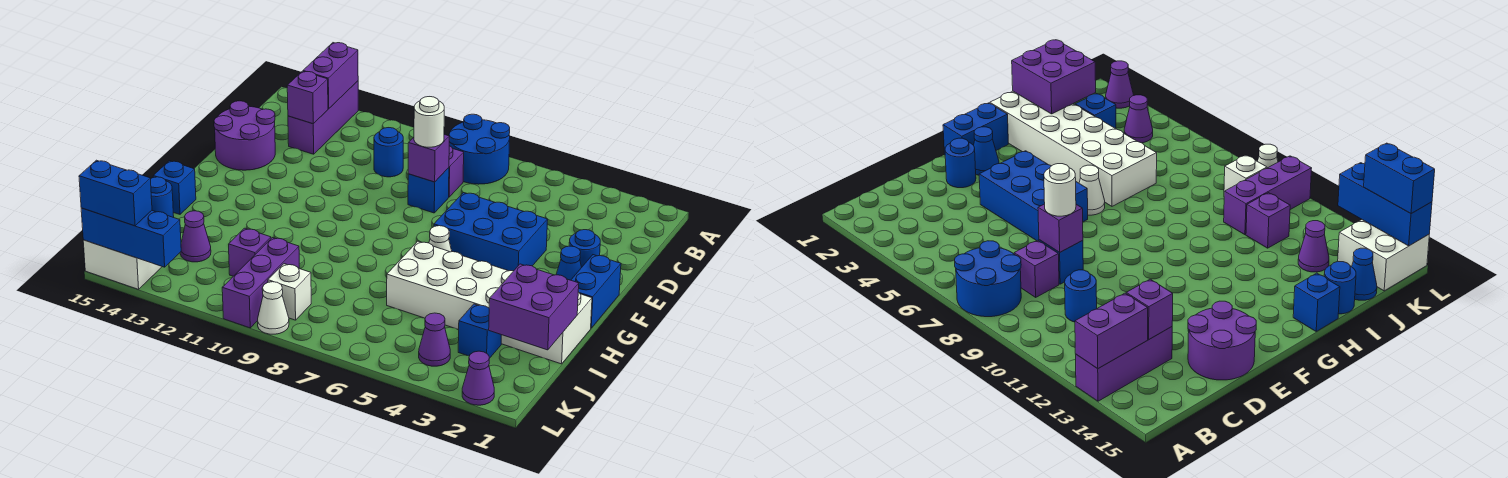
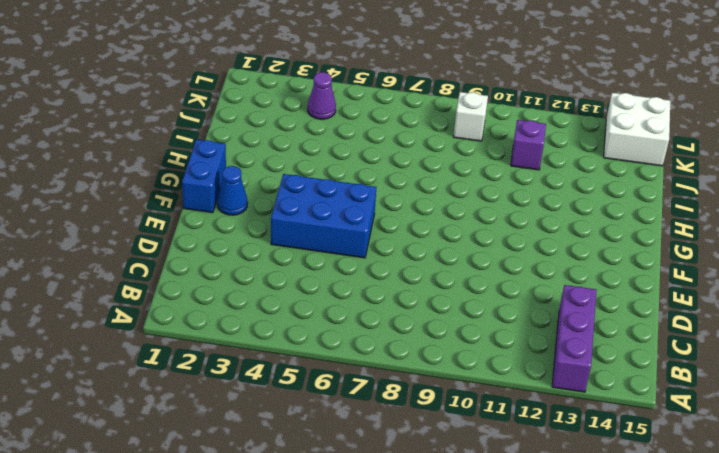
none -> blue round brick A7:B8 level 1
none -> purple brick C8 level 1
none -> blue round brick C10 level 1
none -> blue brick D8 level 1

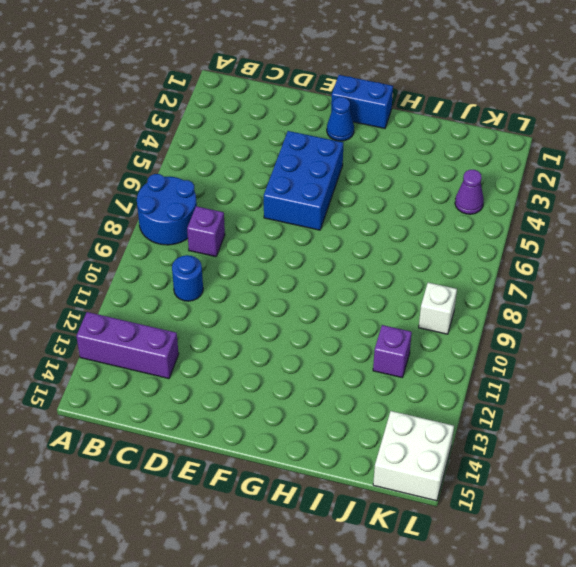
none -> blue brick D8 level 1
none -> purple round brick D14:E15 level 1
none -> blue round brick E2 level 1
none -> white cone G6 level 1

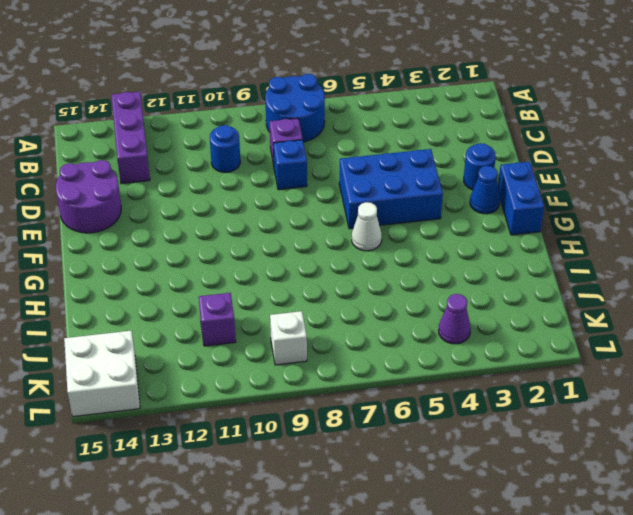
none -> white brick H1:I6 level 1
none -> blue brick H15 level 1
none -> blue round brick I15 level 1
none -> blue brick J3 level 1

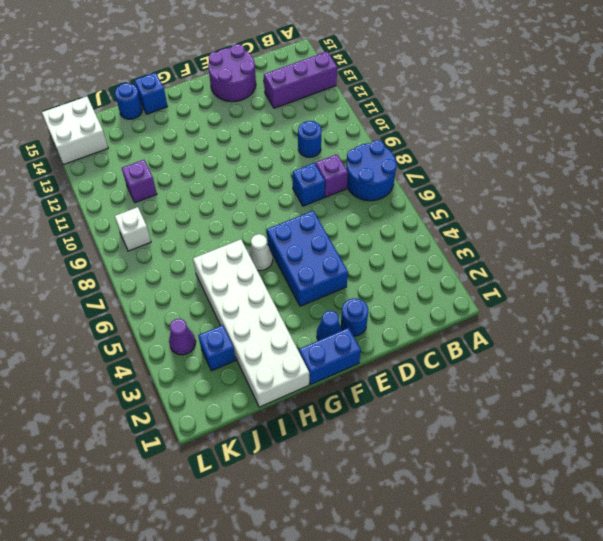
none -> purple brick J10:L10 level 1
none -> purple cone J13 level 1
none -> blue cone J15 level 1
none -> purple cone L2 level 1

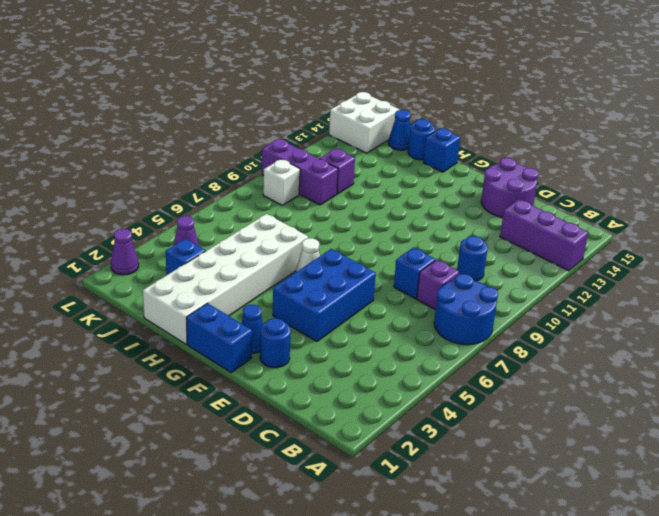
none -> purple cone J13 level 1
none -> white cone L9 level 1
none -> purple brick A13:B13 level 2
none -> purple brick C13 level 2

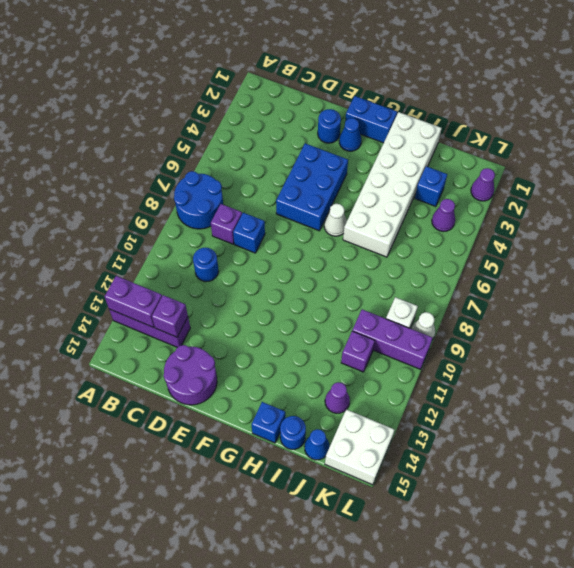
none -> purple brick D8 level 2
none -> purple brick I1:J2 level 2
none -> blue brick L13:L15 level 2
none -> white round brick D8 level 3

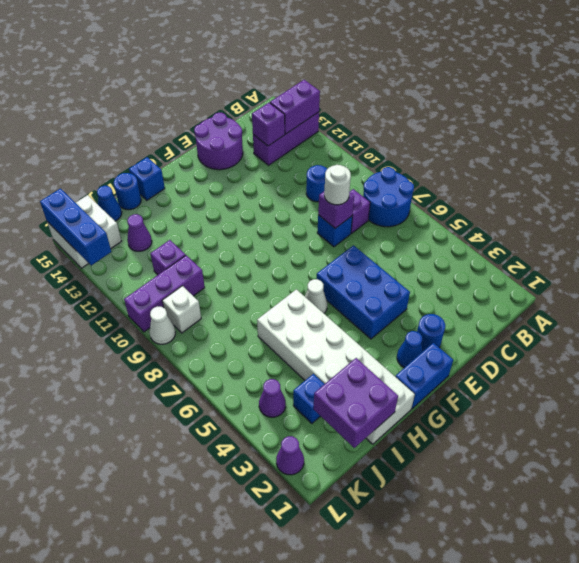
none -> blue brick L14:L15 level 3

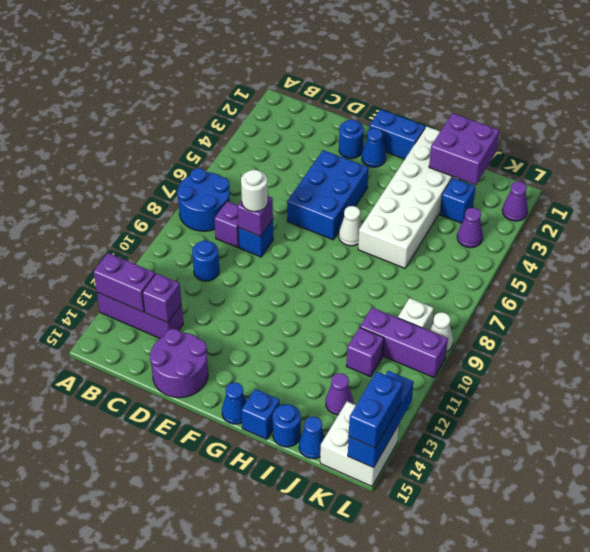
blue cone G15 level 1 -> none

